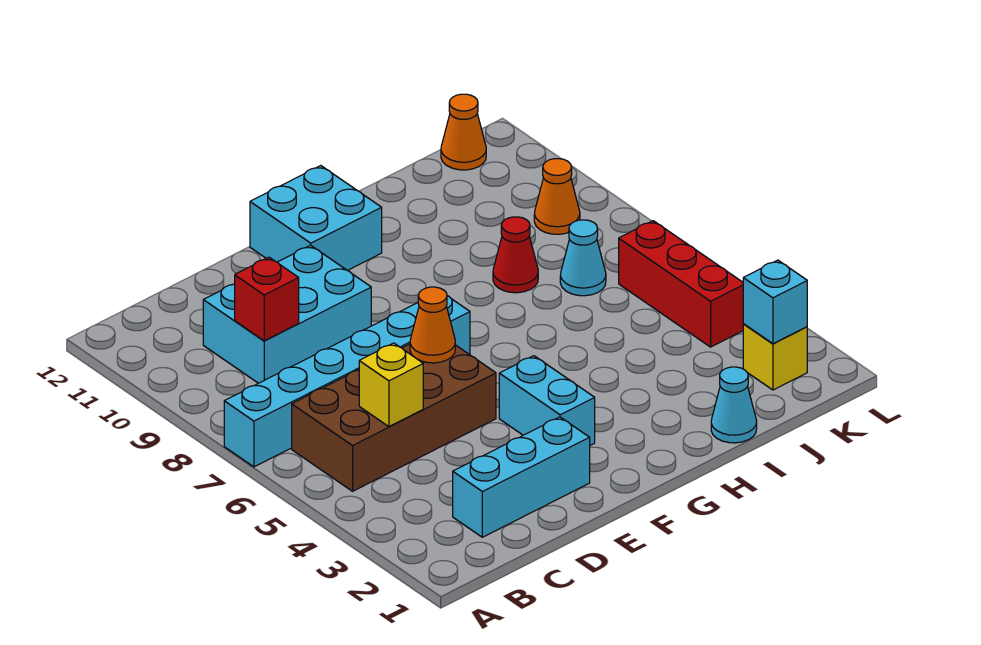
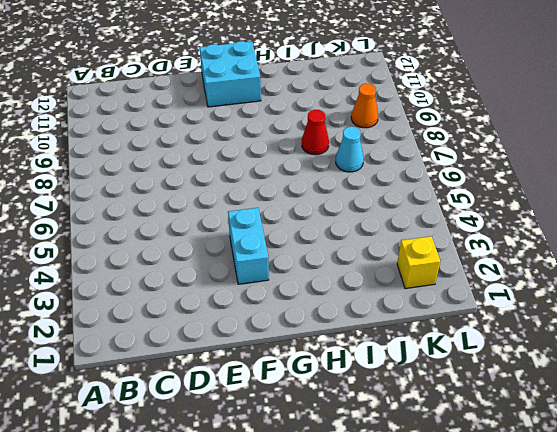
none -> cyan brick A7:F7 level 1
none -> brown brick B5:E6 level 1
none -> cyan brick C2:E2 level 1

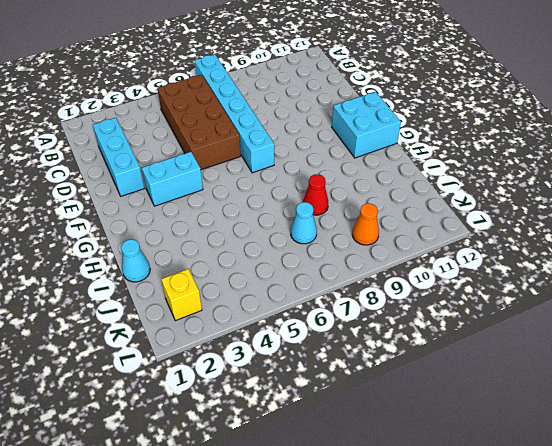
none -> cyan brick C9:E10 level 1
none -> red brick K4:K6 level 1
none -> orange cone K12 level 1

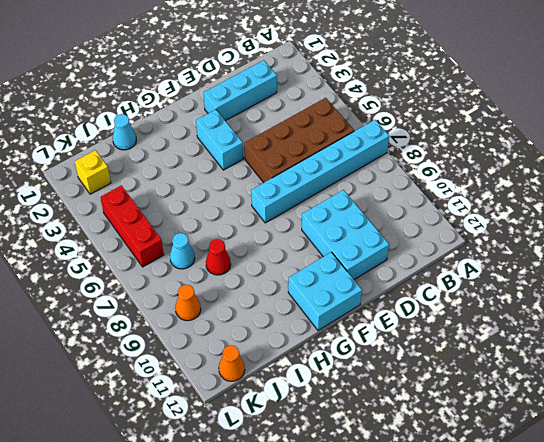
cyan brick D9:E11 level 1 -> cyan brick C9:E10 level 1
none -> yellow brick C5 level 2
none -> red brick C9 level 2
none -> orange cone E6 level 2

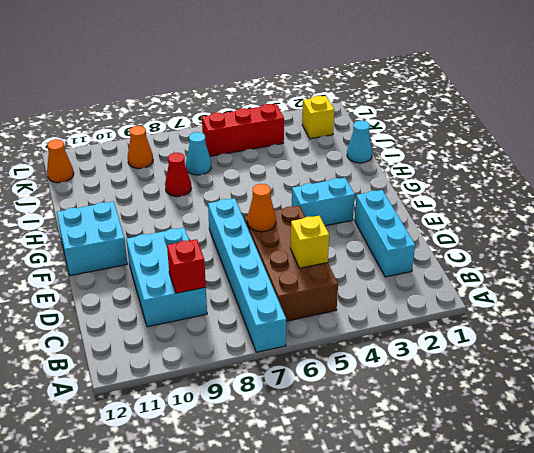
none -> cyan brick K2 level 2

